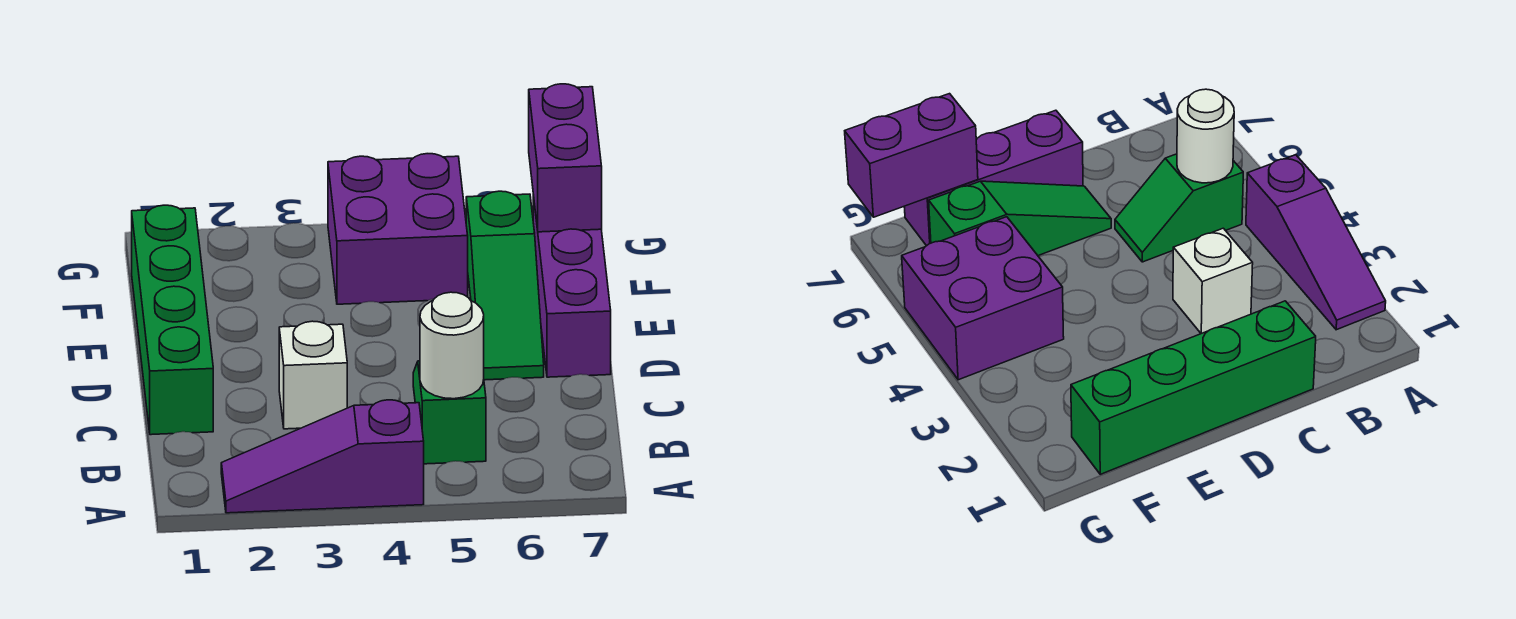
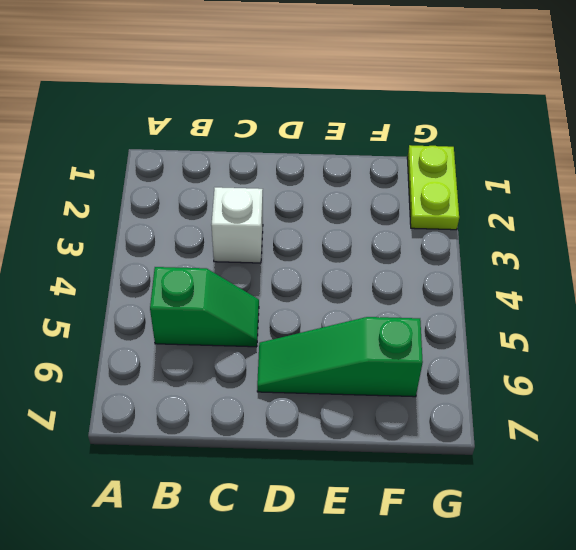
lime plate G1:G2 level 1 -> none
none -> purple slope A2:A4 level 1 top 4
none -> green brick C1:F1 level 1

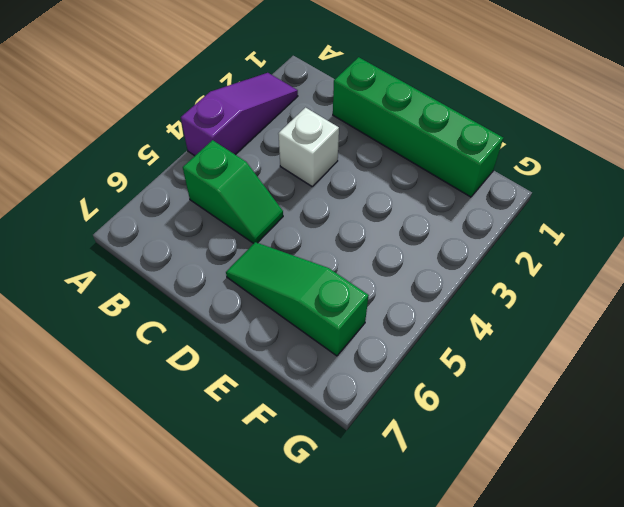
none -> purple brick D7:F7 level 1
none -> purple brick F4:G5 level 1

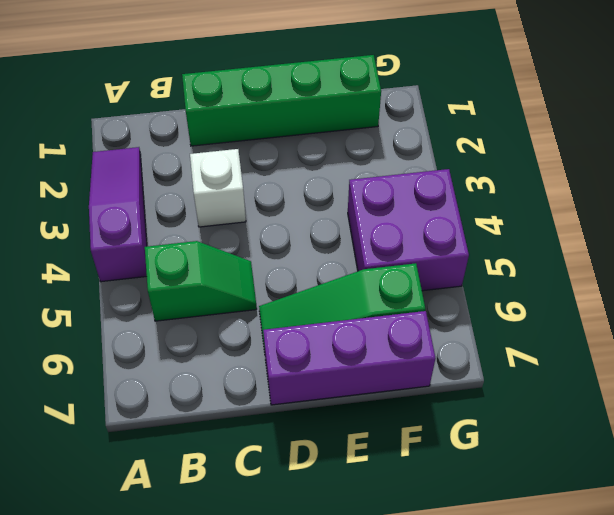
none -> white round brick B5 level 2
none -> purple brick F7:G7 level 2

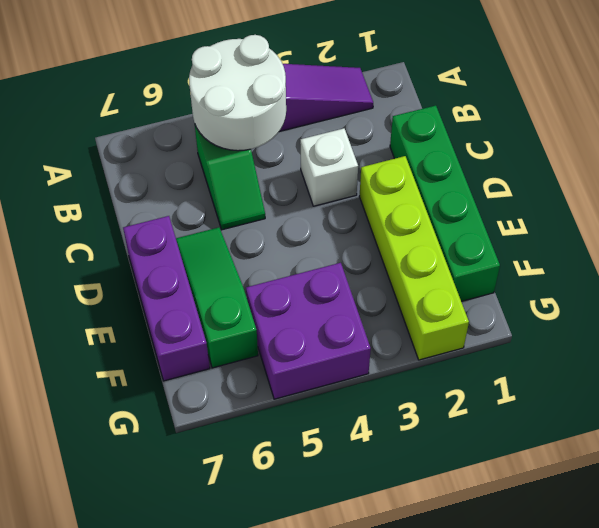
white round brick A4:B5 level 2 -> white round brick B5 level 2
lime brick D2:G2 level 1 -> none
none -> purple brick F7:G7 level 2

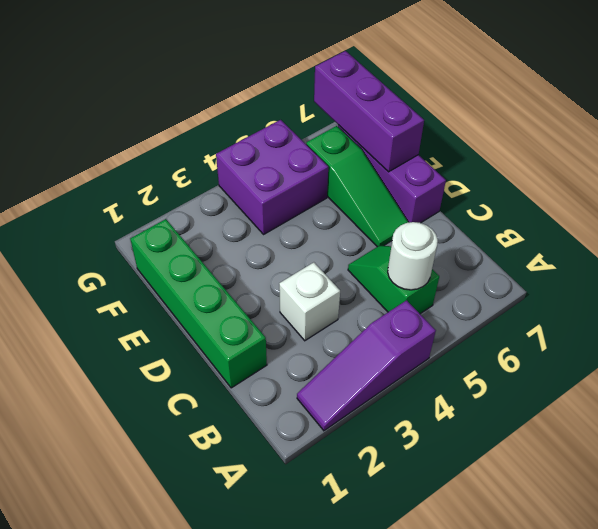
purple brick E7:G7 level 2 -> purple brick F7:G7 level 2

